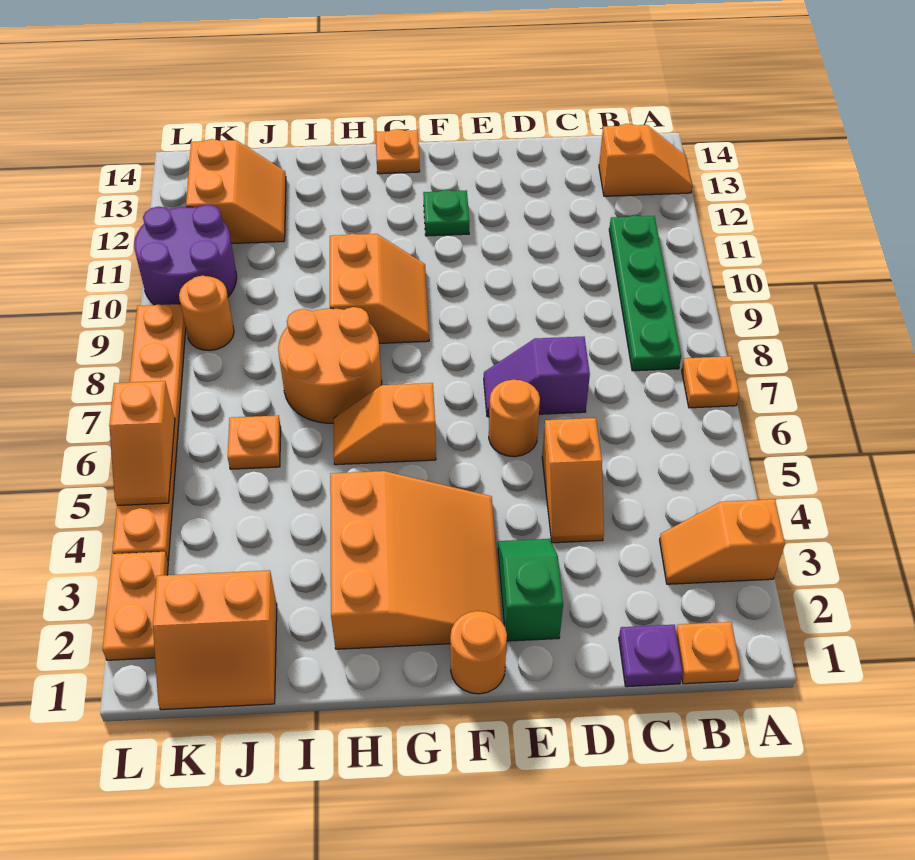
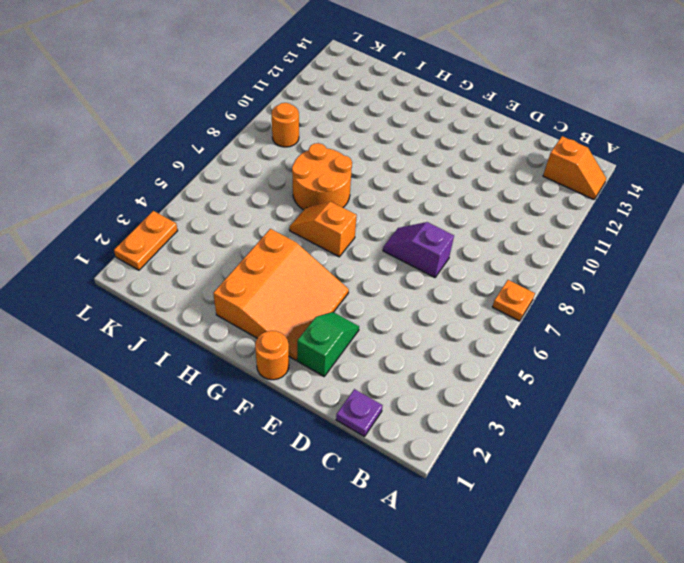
none -> orange slope A3:B3 level 1 top A
none -> orange plate B1 level 1
none -> green plate B8:B11 level 1

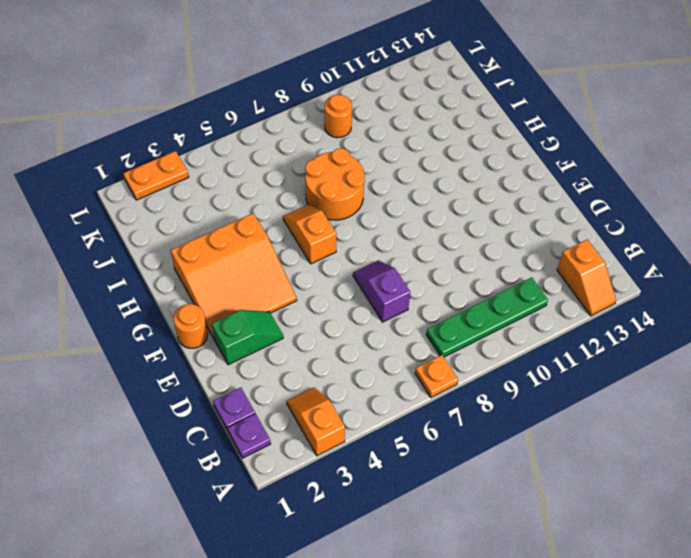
purple plate B1 level 1 -> orange plate B1 level 1
none -> orange slope D4:D5 level 1 top 5
none -> orange round brick E6 level 1
none -> green plate F12 level 1

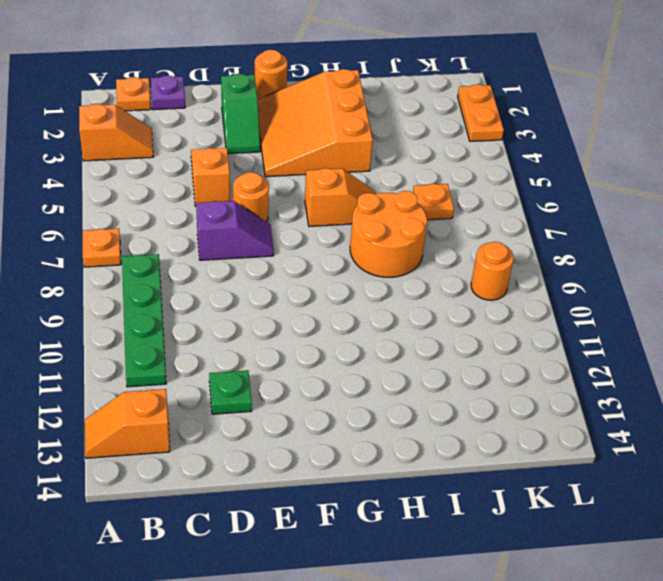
green plate D12 level 1 -> green plate F12 level 1
none -> orange slope G9:H10 level 1 top H
none -> orange plate G14 level 1
none -> orange slope J1:K2 level 1 top 2

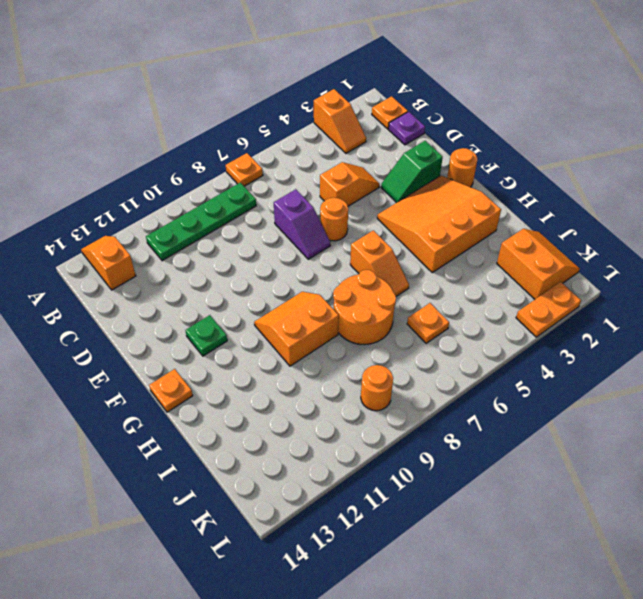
none -> orange slope J12:K13 level 1 top K
none -> purple round brick K10:L11 level 1
none -> orange plate L4:L9 level 1

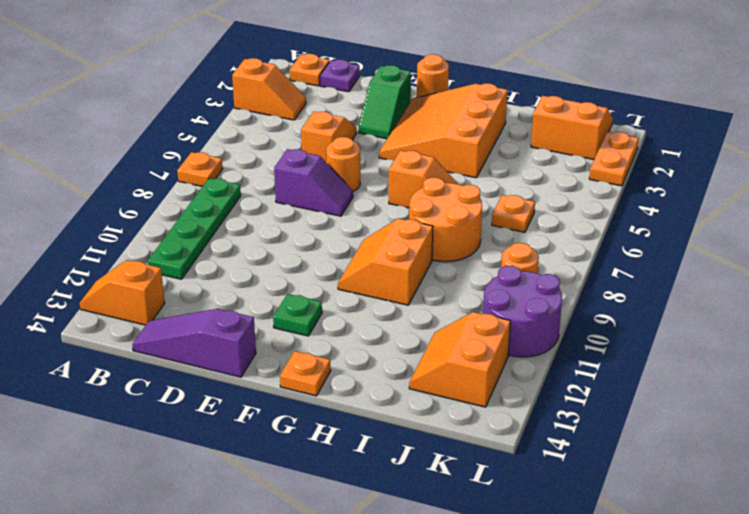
purple slope C14:E14 level 1 top E -> none
none -> orange plate L4:L9 level 1
none -> orange slope L5:L6 level 2 top 6

